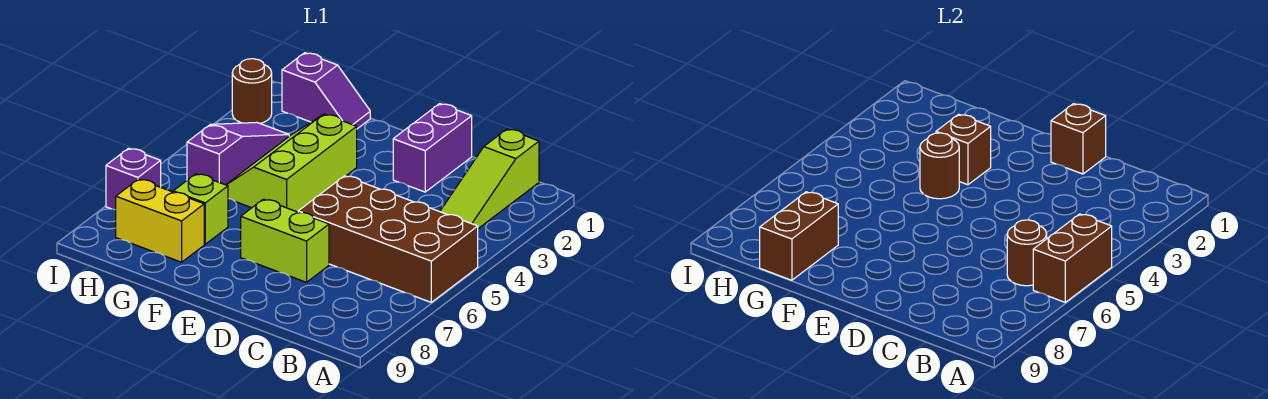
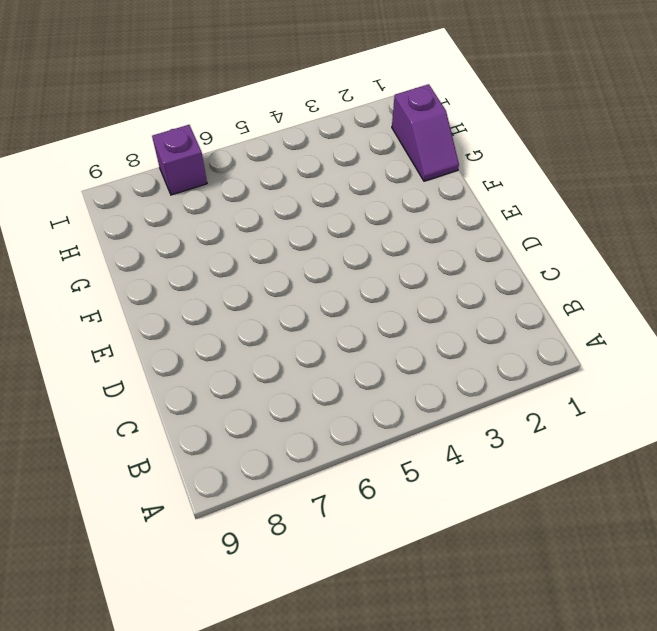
none -> brown brick A5:D6 level 1
none -> lime slope B1:B3 level 1 top 1
none -> purple brick D1:D2 level 1

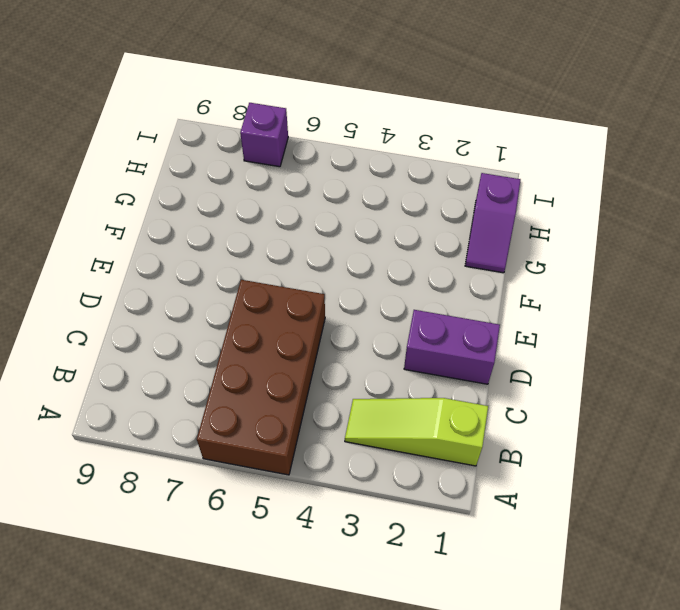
none -> lime brick D7:E7 level 1
none -> lime slope F3:G5 level 1 top F
none -> lime brick G7 level 1

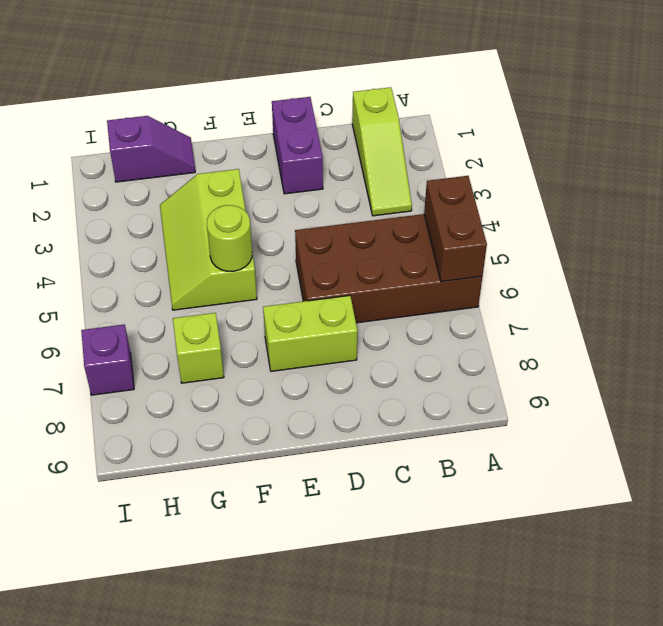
lime round brick F5 level 2 -> none
none -> yellow brick G8:H8 level 1
none -> purple slope H3:H5 level 1 top 5
none -> brown round brick I2 level 1

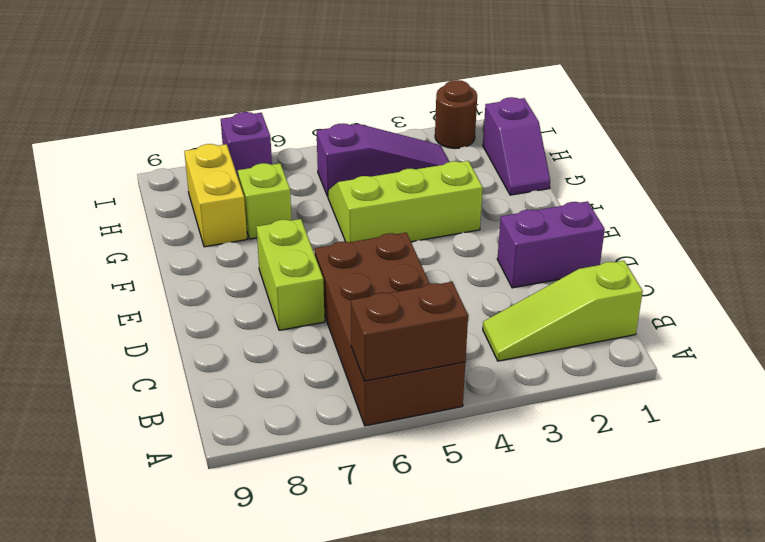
none -> brown round brick B6 level 2
none -> brown brick D1 level 2
none -> brown brick F3 level 2

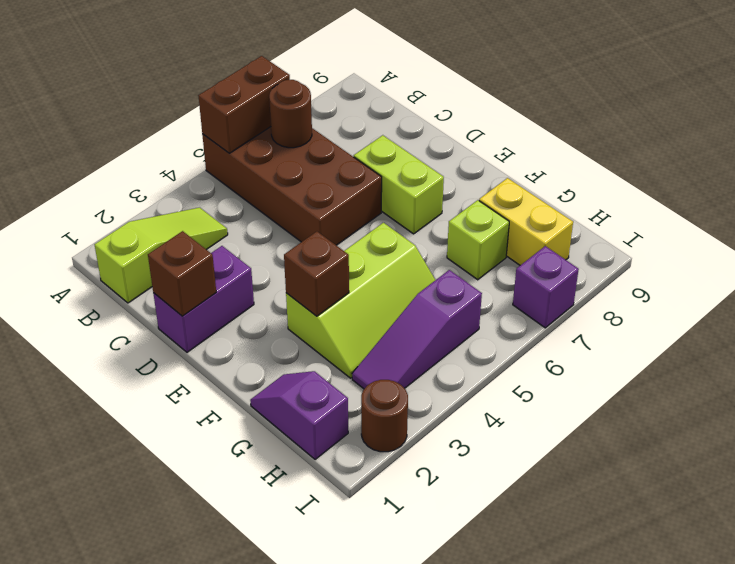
none -> brown round brick F4 level 2
none -> brown brick G8:G9 level 2

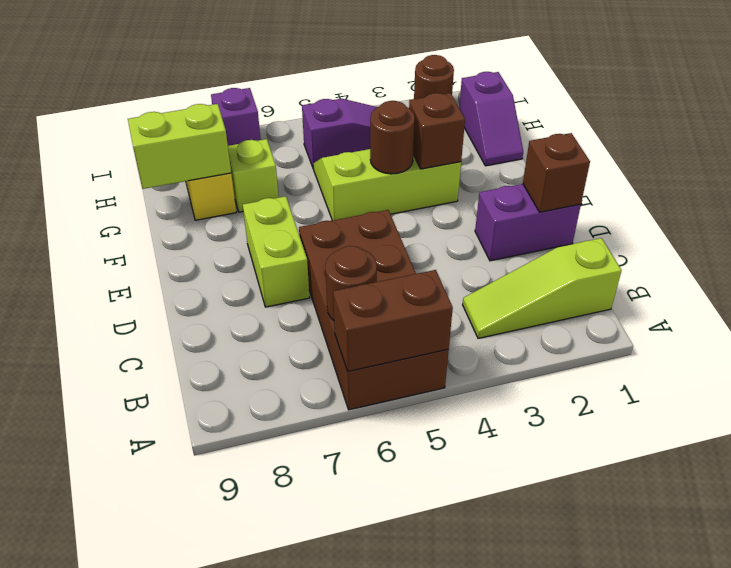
lime brick G8:G9 level 2 -> brown brick G8:G9 level 2

